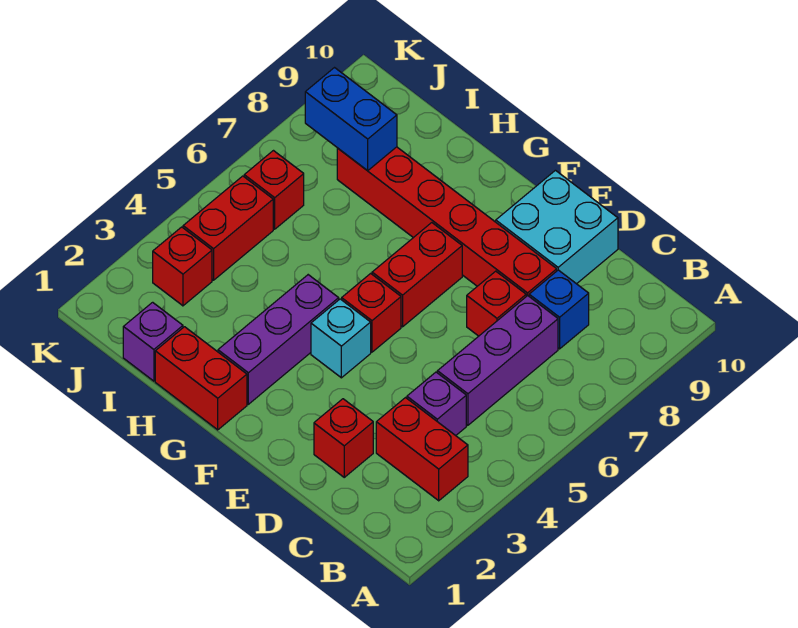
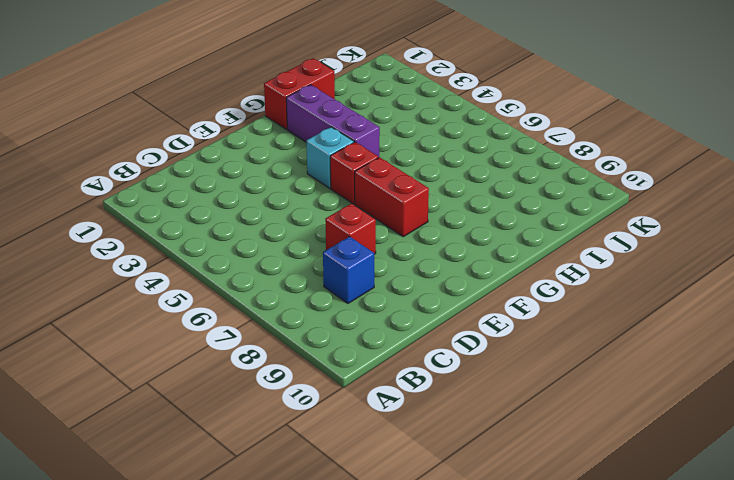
none -> red brick B3:C3 level 1
none -> purple brick C4 level 1
none -> purple brick C5:C7 level 1

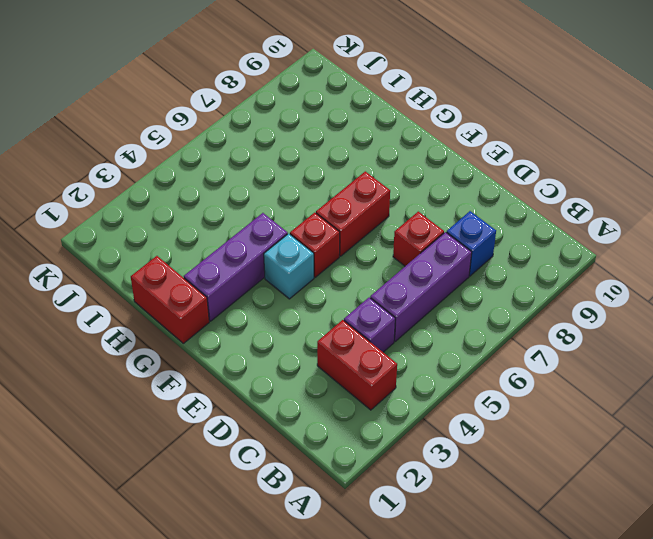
none -> red brick D2 level 1
none -> red brick D8:I8 level 1
none -> cyan brick D9:E10 level 1

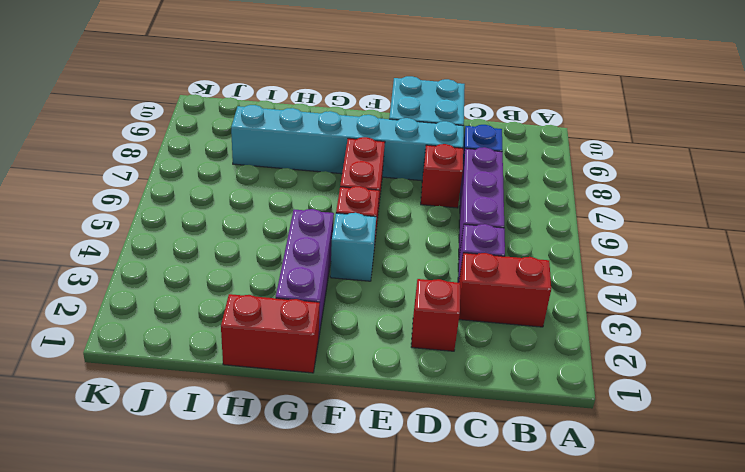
cyan brick D8:I8 level 1 -> red brick D8:I8 level 1
none -> purple brick I1 level 1
none -> red brick J3 level 1
none -> red brick J4:J5 level 1

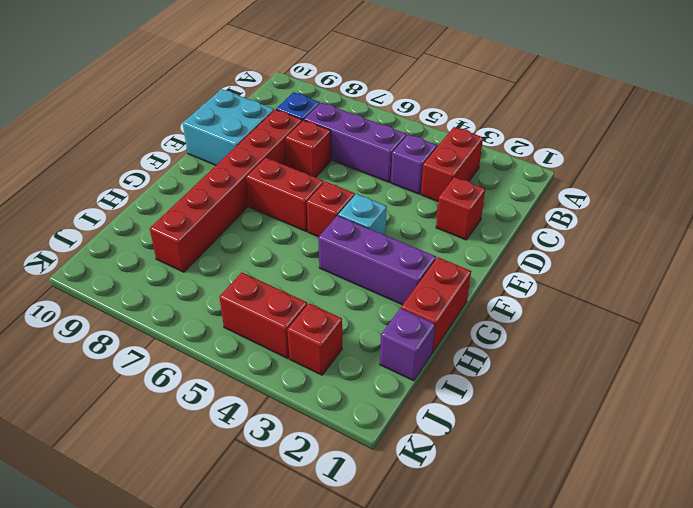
none -> red brick J6 level 1
none -> blue brick I8:J8 level 2

